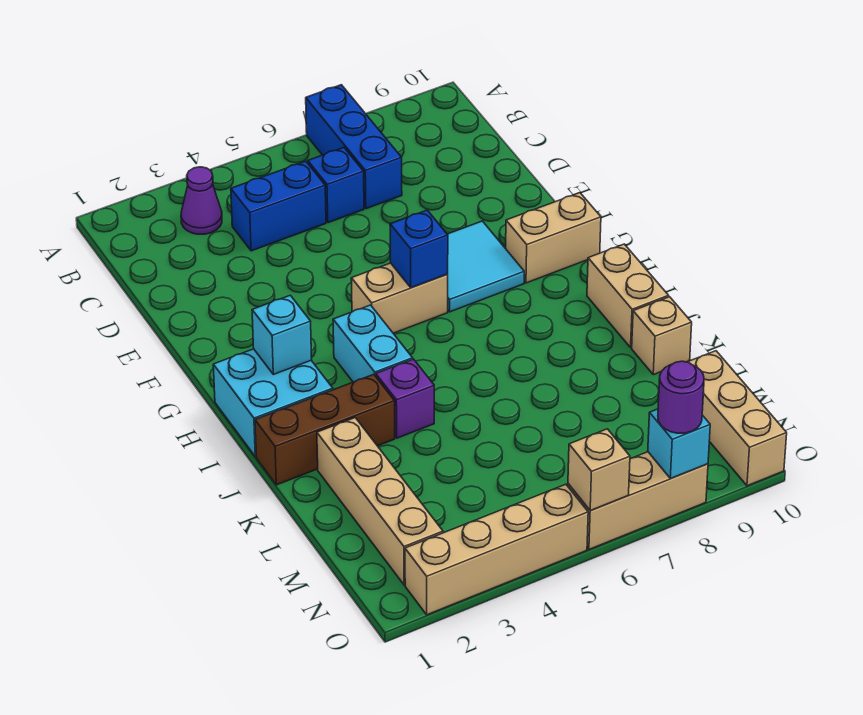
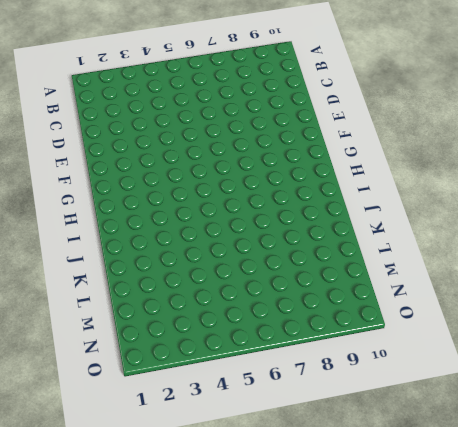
none -> blue brick A7:C7 level 1
none -> purple cone B3 level 1
none -> blue brick C4:C5 level 1

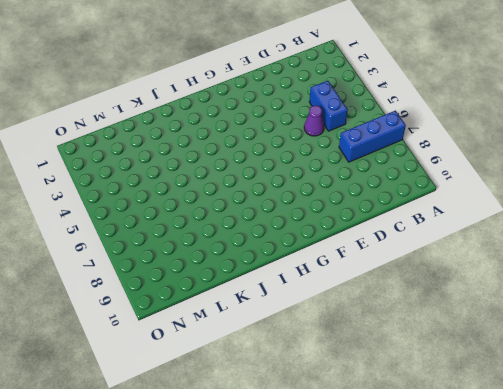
purple cone D5 level 1 -> purple cone B3 level 1
none -> blue brick C6 level 1
none -> cyan tile F7:G8 level 1
none -> tan brick G5:G6 level 1

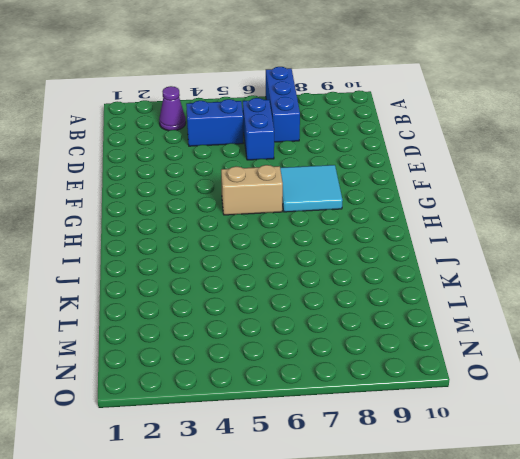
blue brick C6:D6 level 1 -> blue brick C6 level 1
none -> tan brick G9:G10 level 1
none -> cyan brick H1:I2 level 1
none -> cyan brick H4:I4 level 1

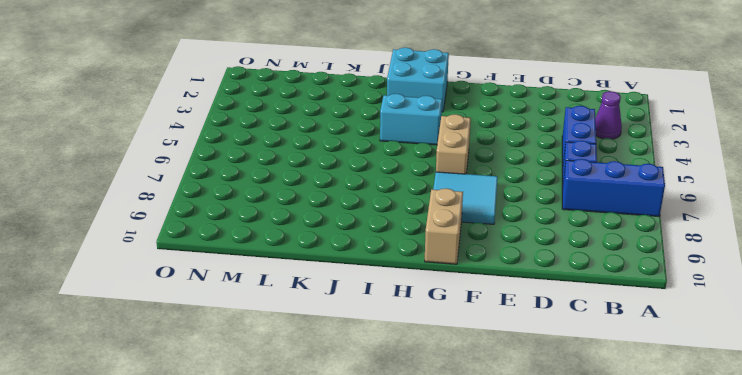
none -> tan brick I10:J10 level 1
none -> brown brick J1:J3 level 1
none -> purple brick J4 level 1

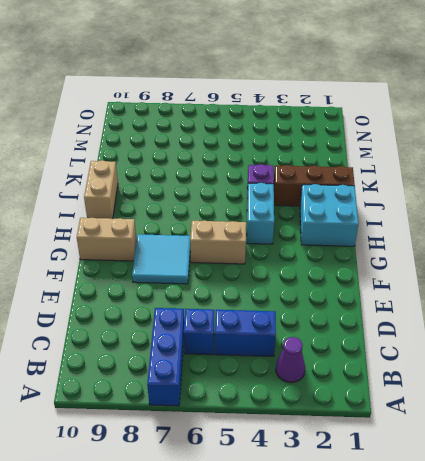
none -> tan brick K2:N2 level 1
none -> tan brick K10 level 1
none -> tan brick M10:O10 level 1

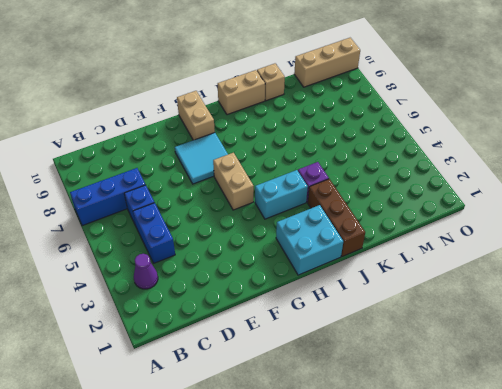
none -> tan brick K2:N2 level 1
none -> tan brick O2:O5 level 1
none -> tan brick O6:O8 level 1

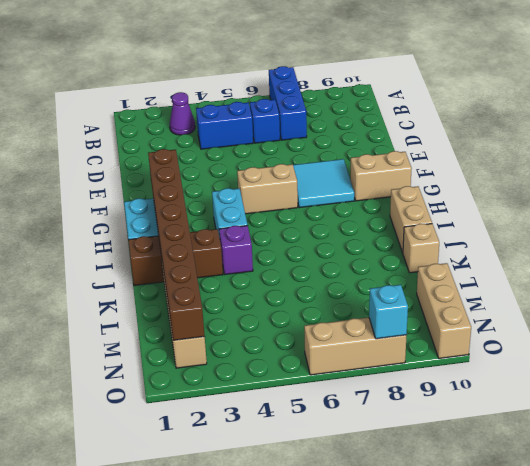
brown brick G2:N2 level 2 -> cyan brick H2 level 2
none -> tan brick O2:O5 level 1
none -> blue brick G6 level 2
none -> tan brick O6 level 2

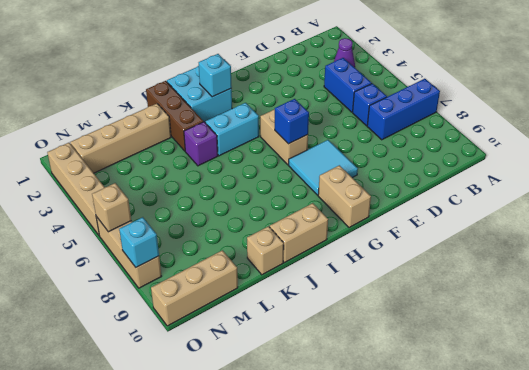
none -> purple round brick O8 level 3

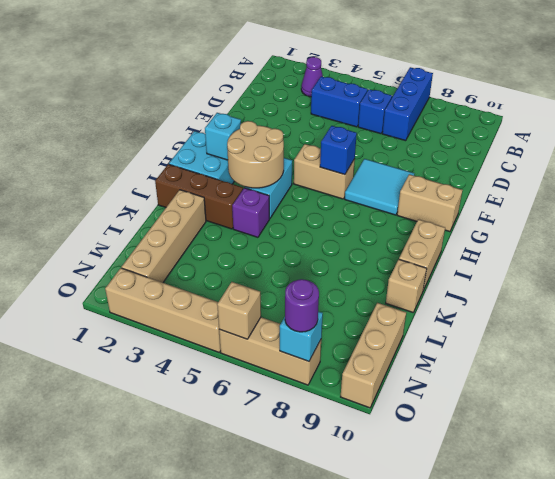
tan round brick H3:I4 level 2 -> none

